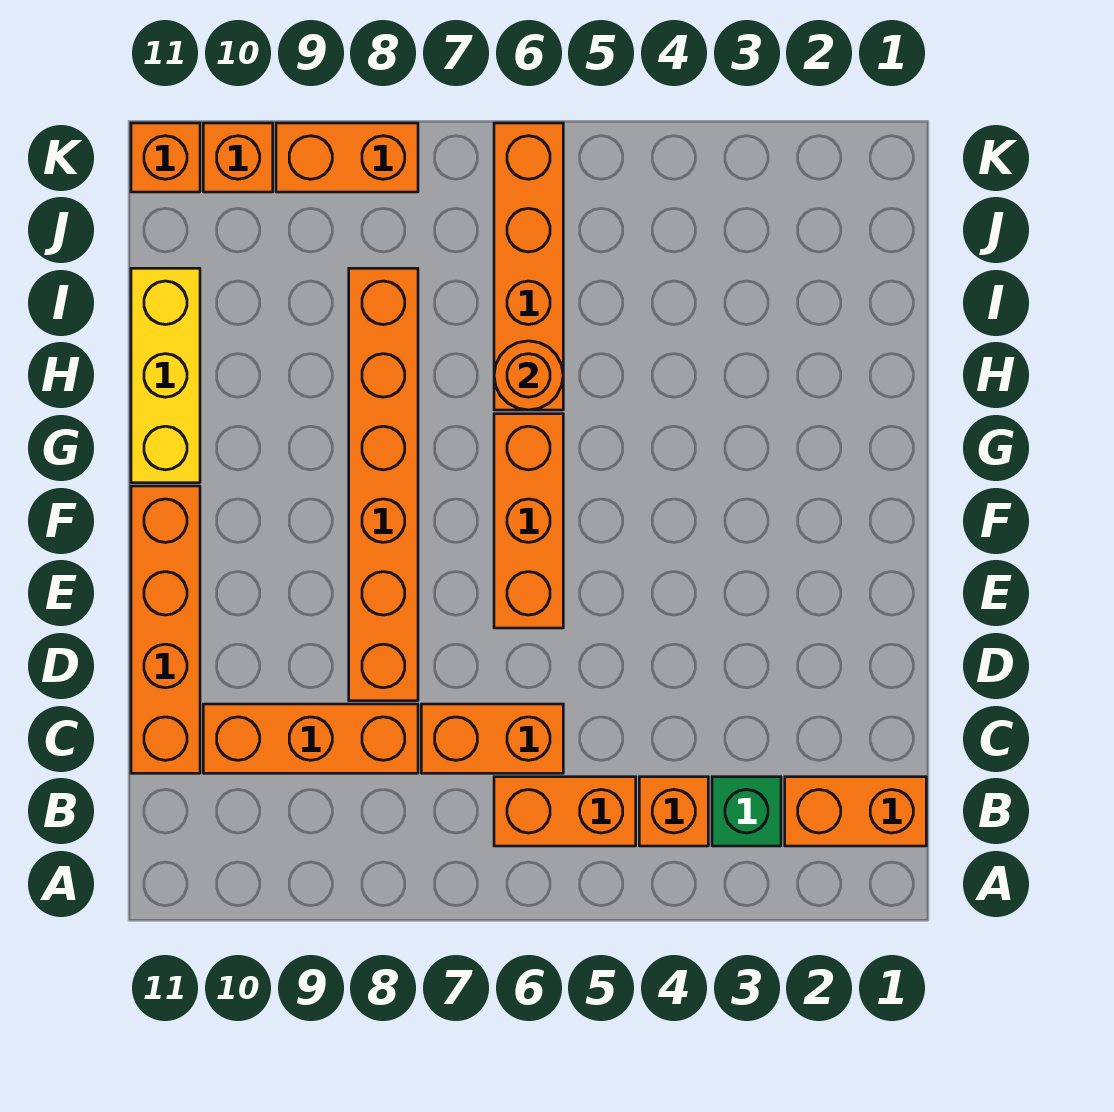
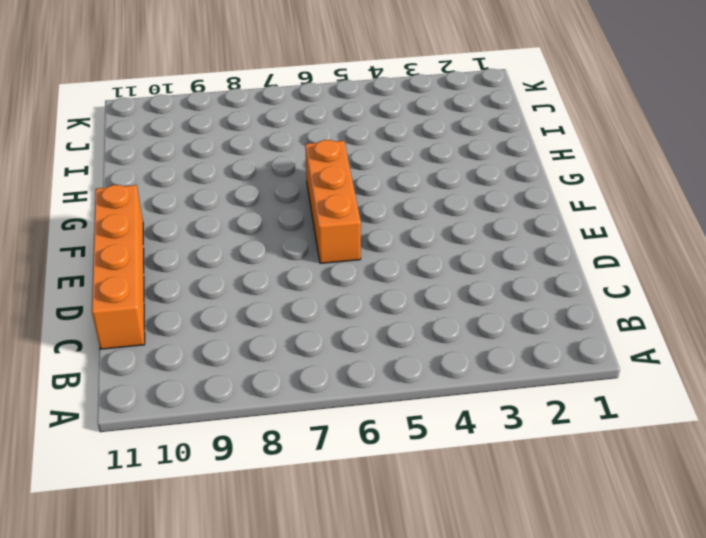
none -> orange brick B1:B2 level 1
none -> green brick B3 level 1
none -> orange brick B4 level 1

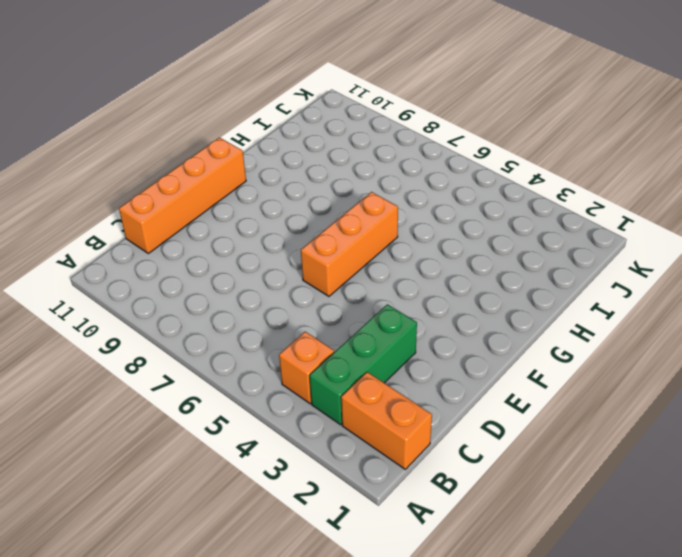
green brick B3:D3 level 1 -> green brick B3 level 1
none -> orange brick B5:B6 level 1
none -> orange brick C6:C7 level 1
none -> orange brick C8:C10 level 1

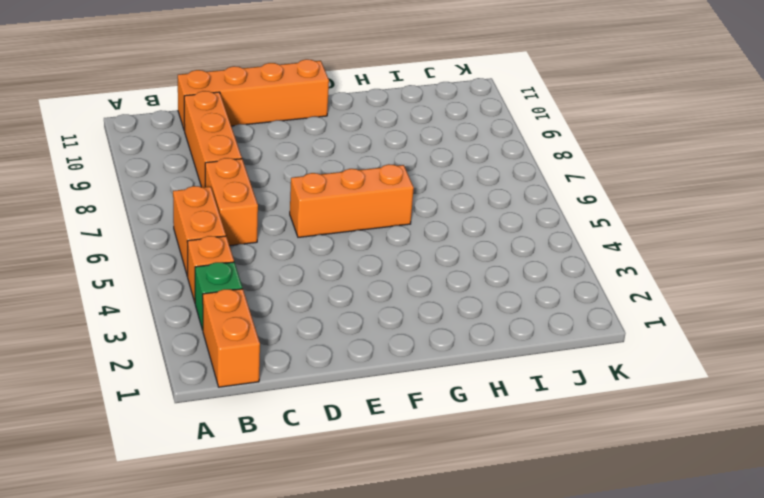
none -> orange brick D8:I8 level 1
none -> yellow brick G11:I11 level 1
none -> orange brick H6:K6 level 1

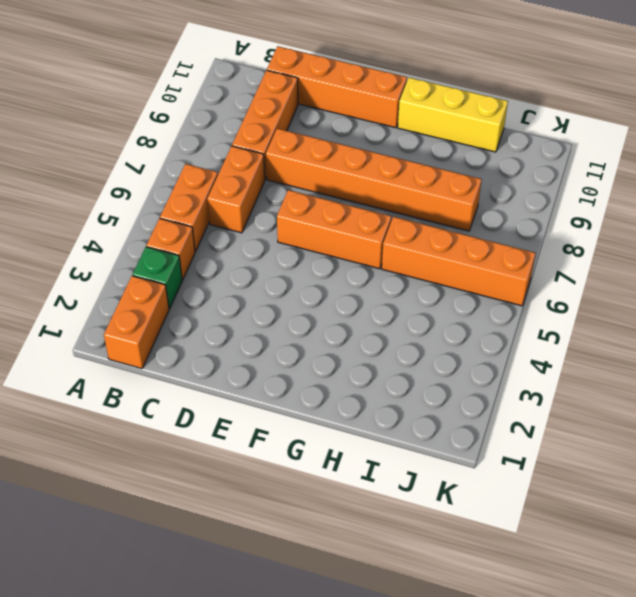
none -> orange brick K8:K9 level 1
none -> orange brick K10 level 1
none -> orange brick K11 level 1

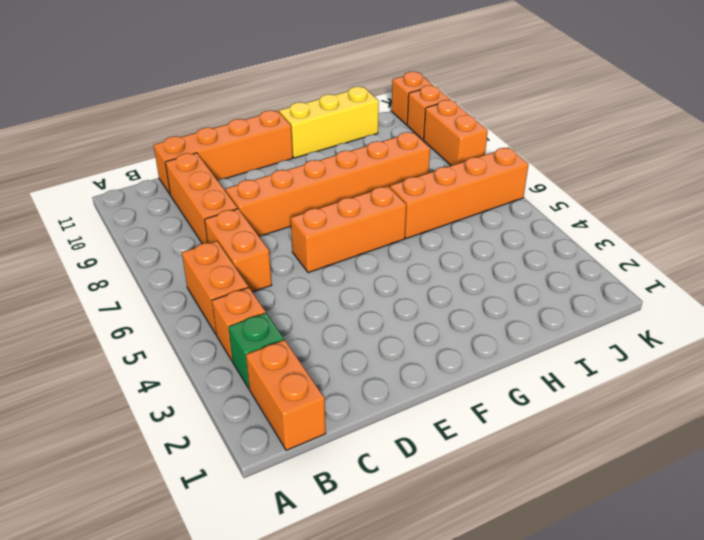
none -> orange round brick H6 level 2

